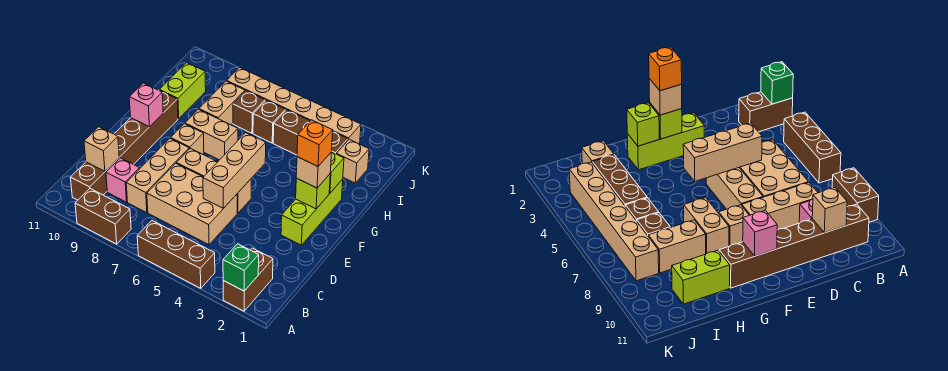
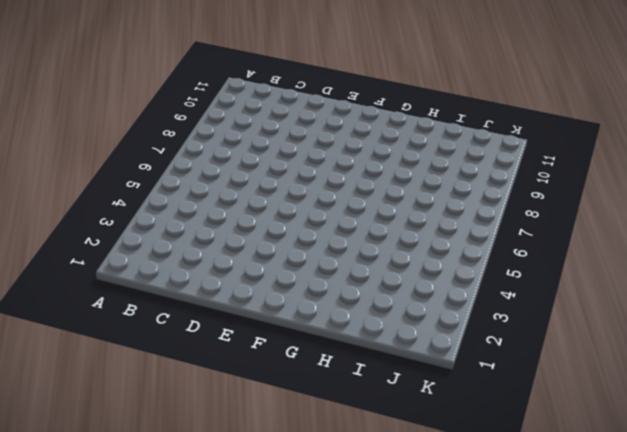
none -> brown brick A2:B2 level 1
none -> brown brick A4:A6 level 1
none -> brown brick A8:A9 level 1

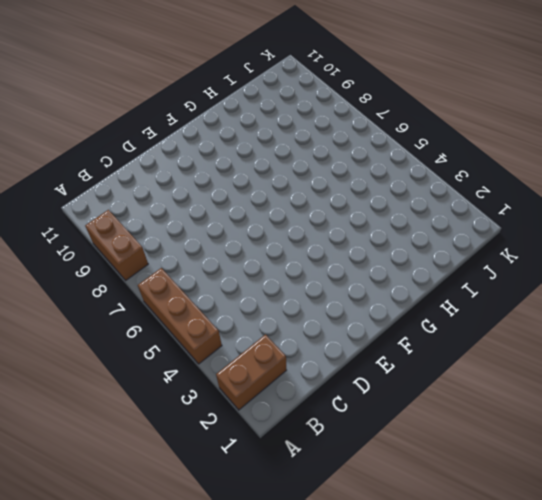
none -> brown brick B10:G10 level 1
none -> tan brick C5:D7 level 1
none -> tan brick C8:E8 level 1

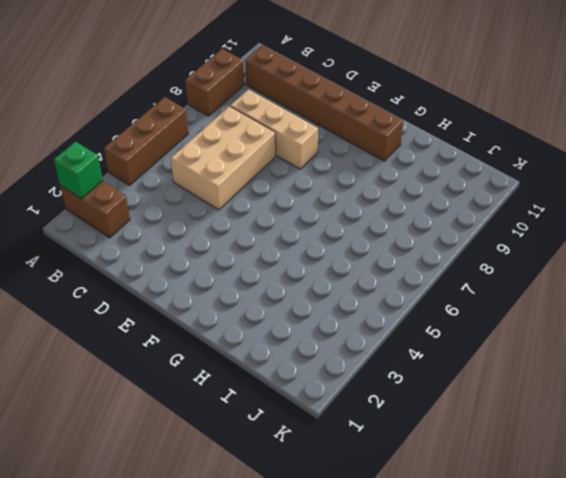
none -> pink brick C9 level 1
none -> lime brick E2:G2 level 1
none -> tan brick E5:E7 level 1

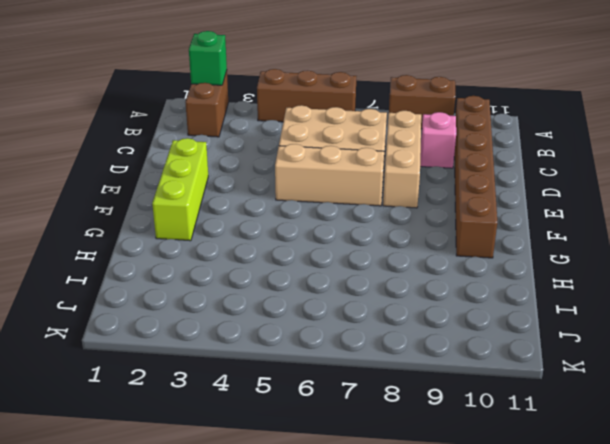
none -> tan brick F8 level 1
none -> tan brick G7:G8 level 1
none -> tan brick H8:I8 level 1

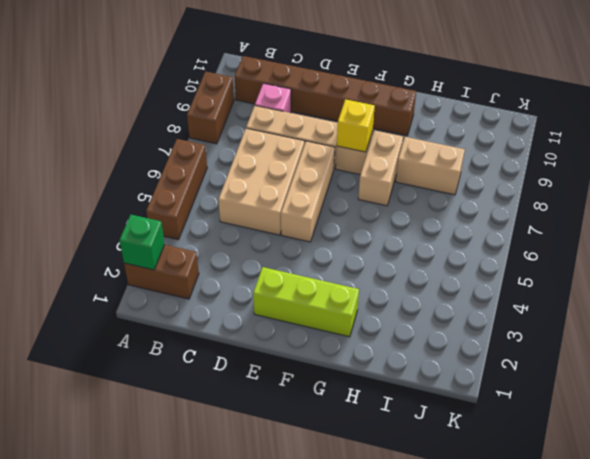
yellow brick F8 level 2 -> none
none -> lime brick H10:I10 level 1
none -> tan brick I2 level 1
none -> brown brick I3:I5 level 1

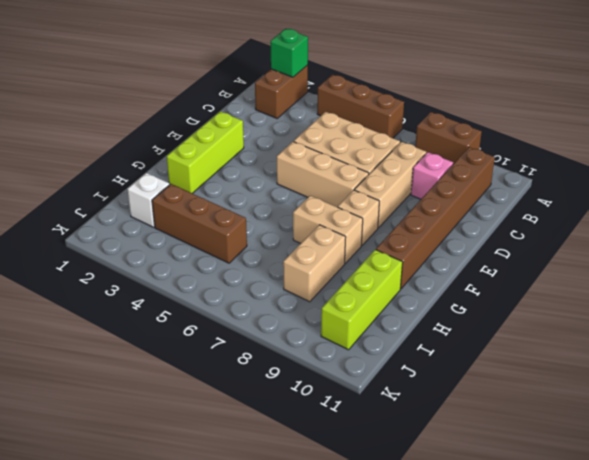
lime brick H10:J10 level 1 -> lime brick H10:I10 level 1
white brick I2 level 1 -> tan brick I2 level 1
none -> brown brick I6 level 1
none -> brown brick I7 level 1
none -> tan brick J3:J8 level 1

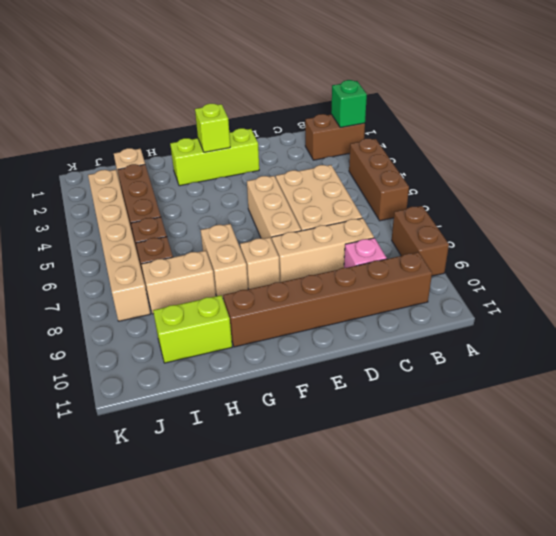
none -> tan brick C10 level 2
none -> tan brick D5:F5 level 2
none -> pink brick F10 level 2

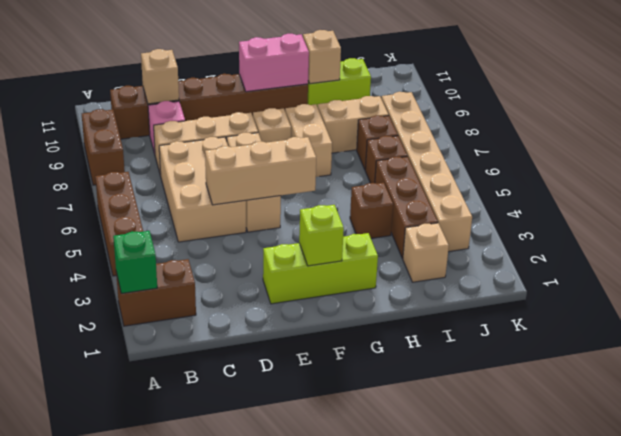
pink brick F10:G10 level 2 -> pink brick F10 level 2
brown brick H4 level 1 -> none
tan brick H10 level 2 -> tan brick F2 level 3
none -> lime brick G2 level 2
none -> orange brick F2 level 4

